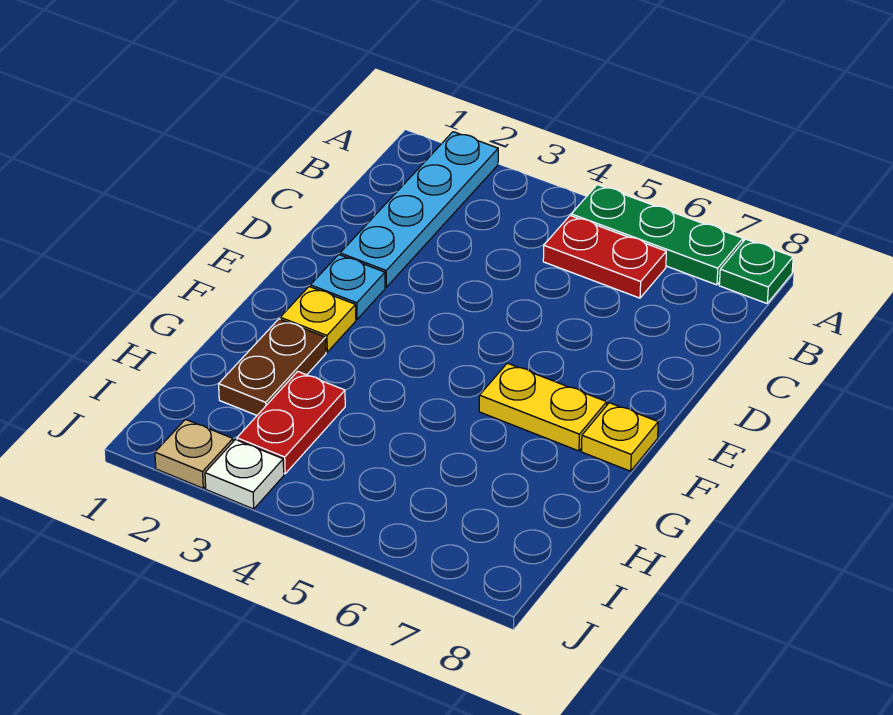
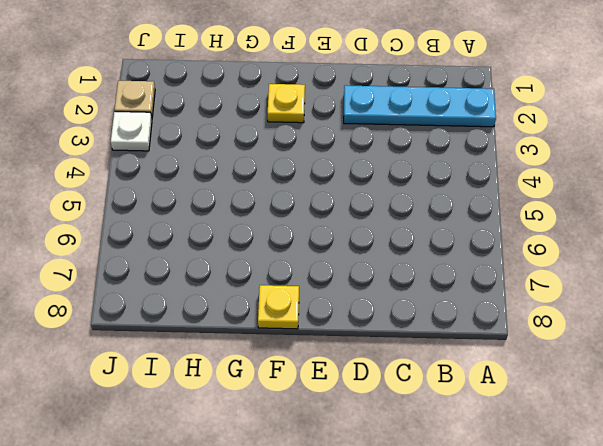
none -> green plate A5:A7 level 1
none -> green plate A8 level 1
none -> red plate B5:B6 level 1

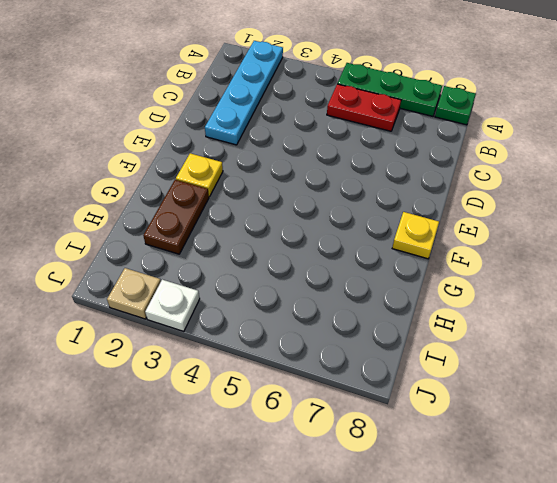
none -> cyan plate E2 level 1
none -> yellow plate F6:F7 level 1
none -> red plate H3:I3 level 1

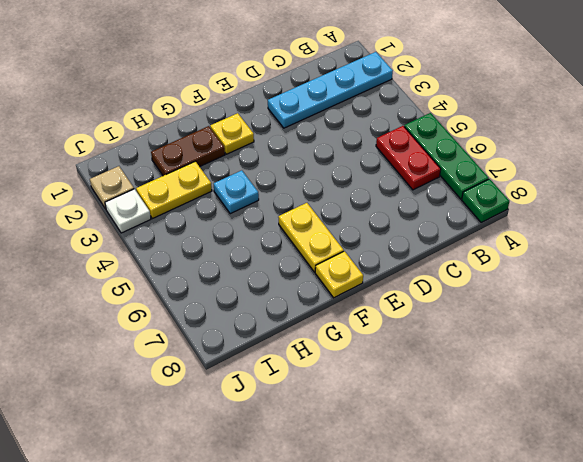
cyan plate G4 level 1 -> cyan plate E2 level 1
yellow plate H3:I3 level 1 -> red plate H3:I3 level 1

